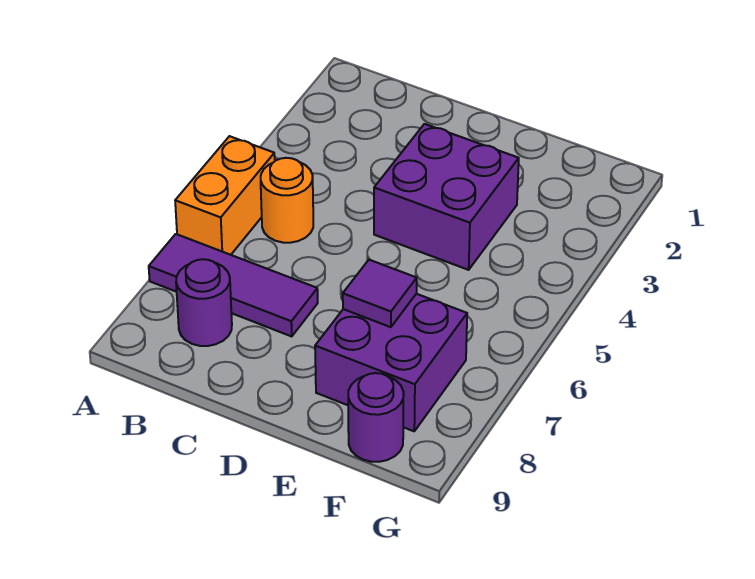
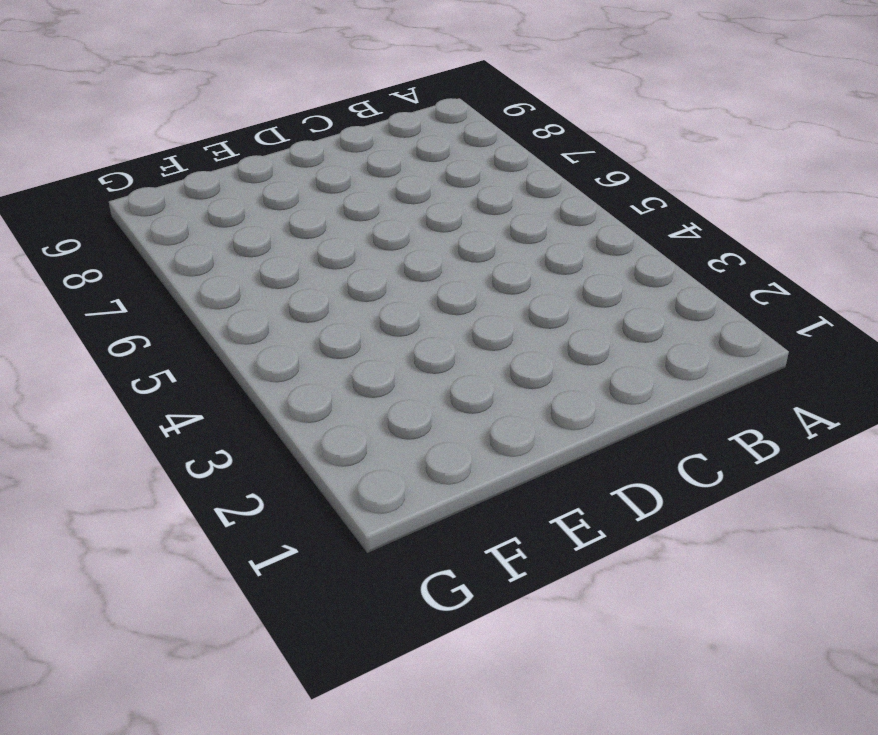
none -> orange brick A5:A6 level 1
none -> purple tile A7:C7 level 1

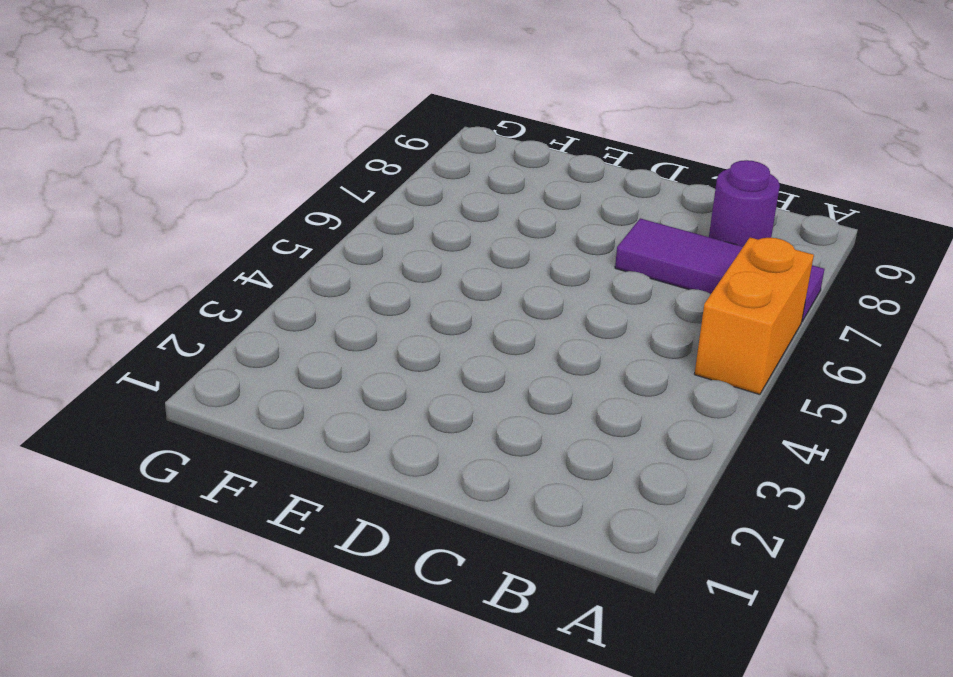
none -> orange round brick B5 level 1
none -> purple brick D3:E4 level 1

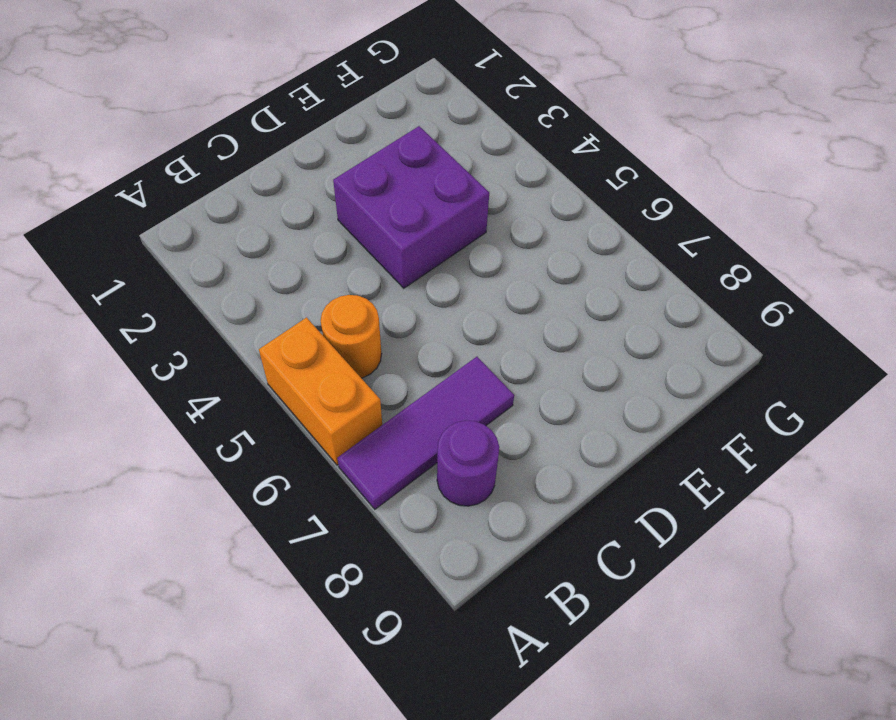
none -> purple brick E7:F8 level 1
none -> purple round brick F9 level 1

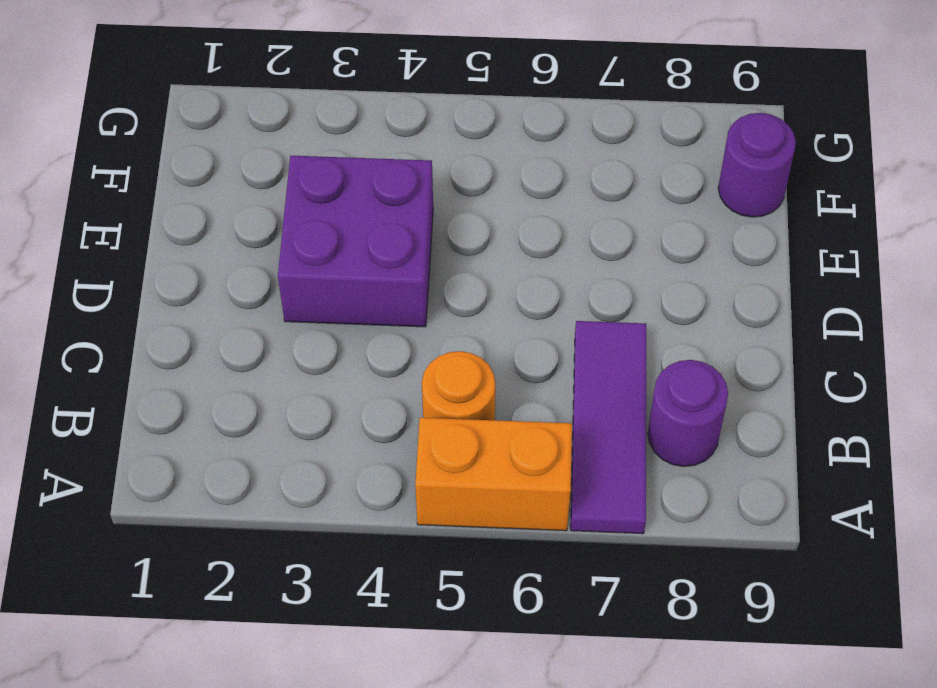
none -> purple brick E7:F8 level 1
none -> purple tile E7 level 2

